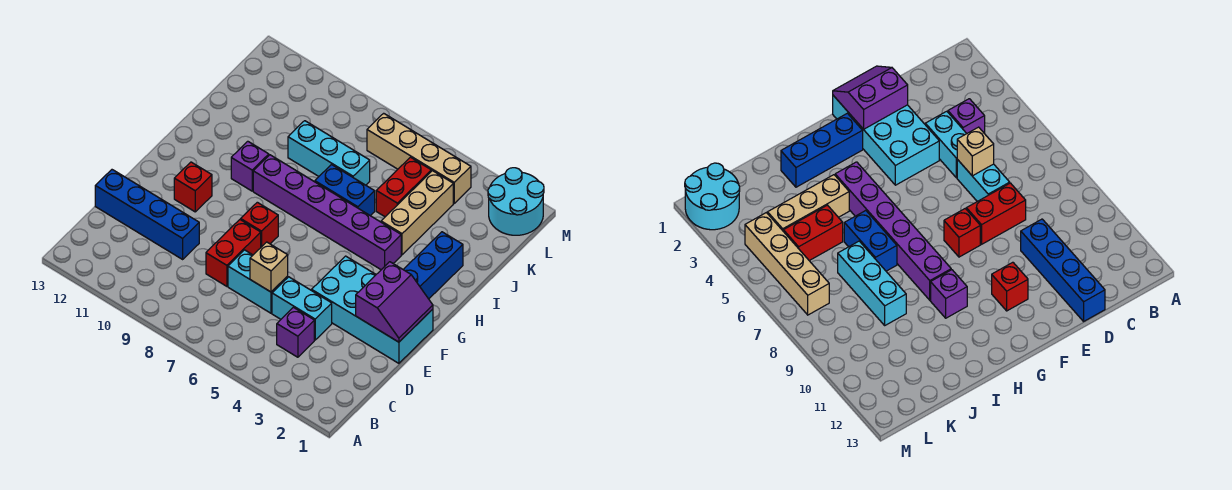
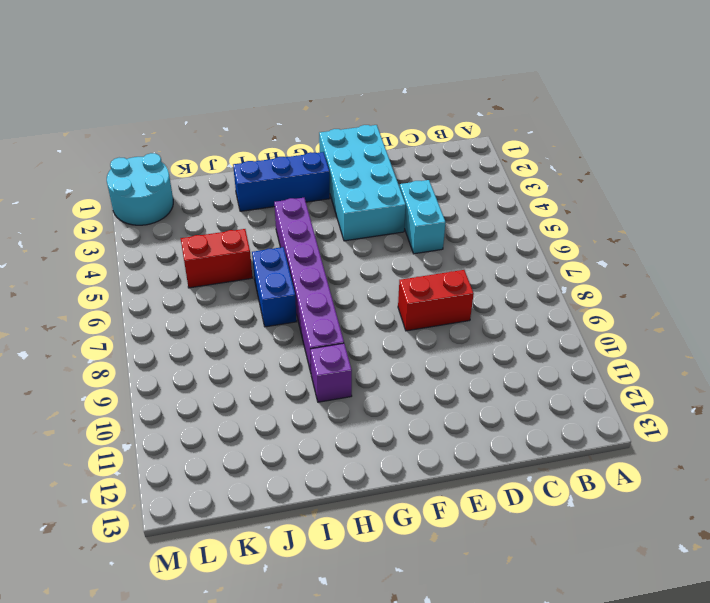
none -> purple brick C4 level 1
none -> cyan brick D6:D7 level 1
none -> blue brick D10:D13 level 1

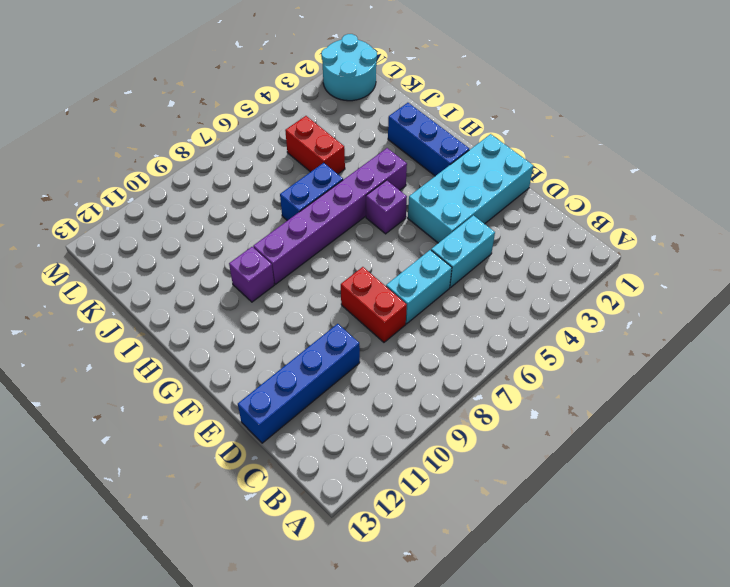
purple brick G5 level 1 -> purple brick C4 level 1
none -> red brick F8 level 1
none -> red brick F11 level 1
none -> tan brick I4:K4 level 1

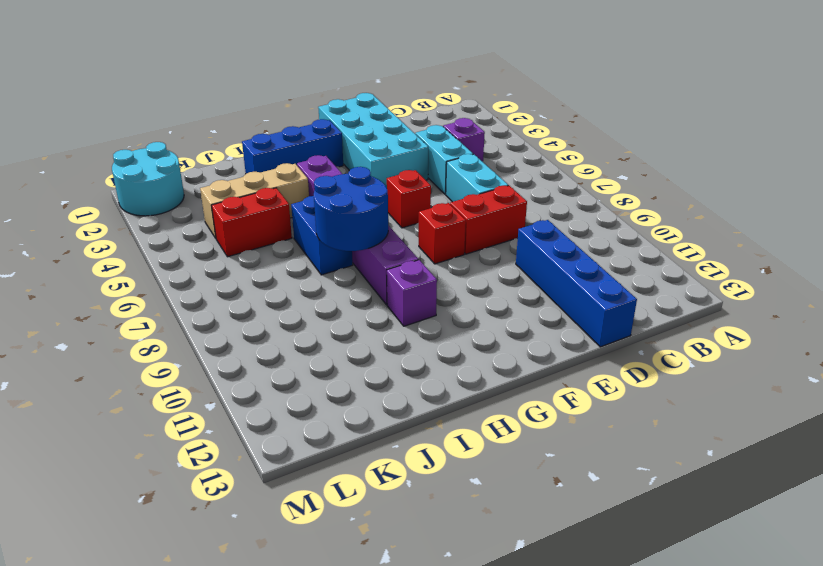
red brick F6 level 1 -> red brick F11 level 1
blue round brick H7:I8 level 2 -> none
none -> cyan brick J7:J9 level 1
none -> tan brick L4:L7 level 1
none -> tan brick D6 level 2

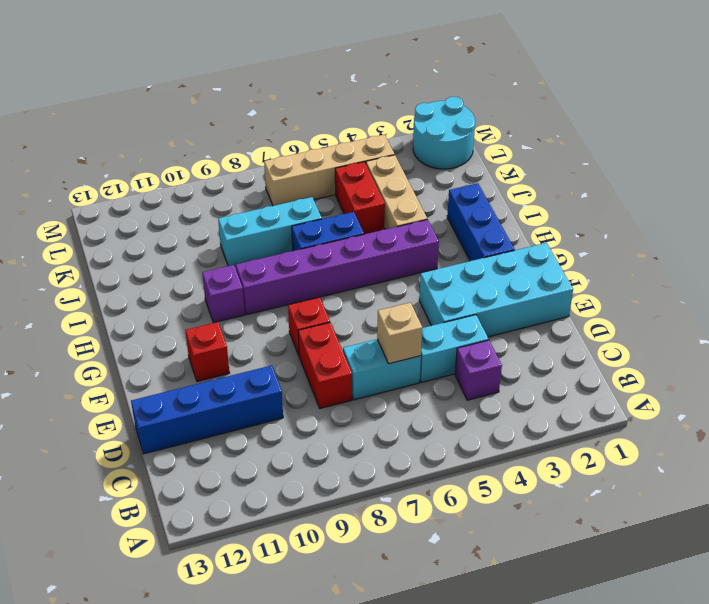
none -> purple slope E1:F2 level 2 top 2

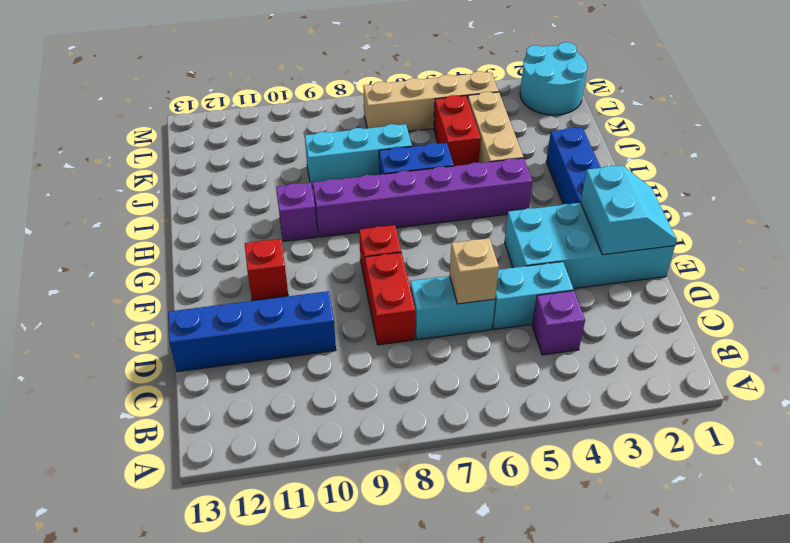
cyan slope E1:F2 level 2 top 2 -> purple slope E1:F2 level 2 top 2

